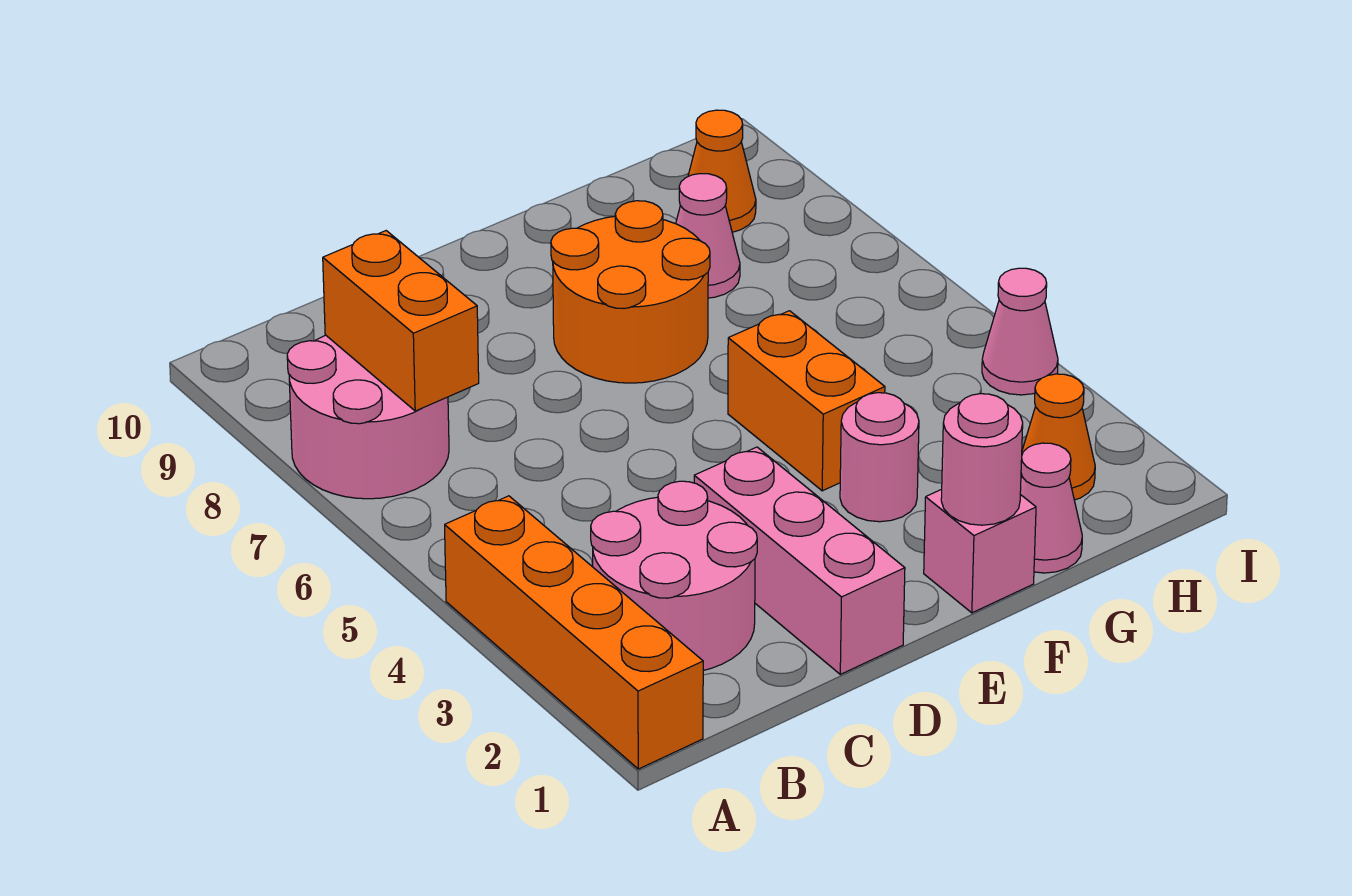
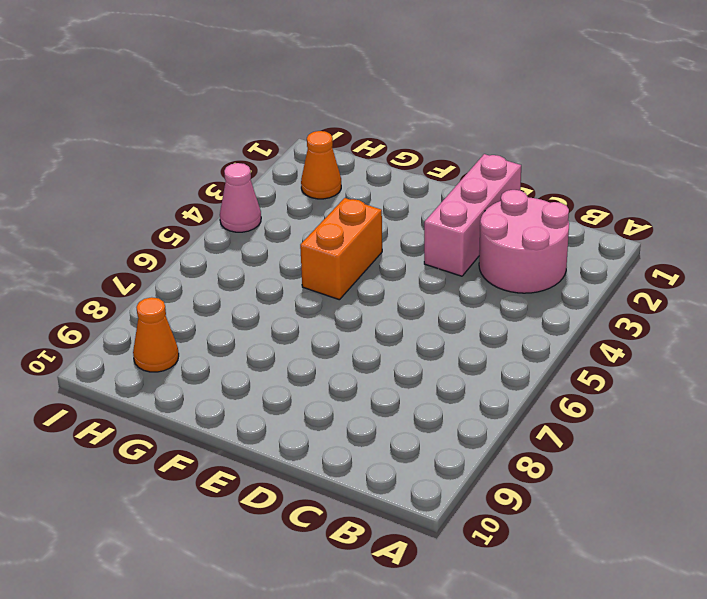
none -> orange brick A1:A4 level 1
none -> pink round brick A7:B8 level 1
none -> orange round brick E7:F8 level 1

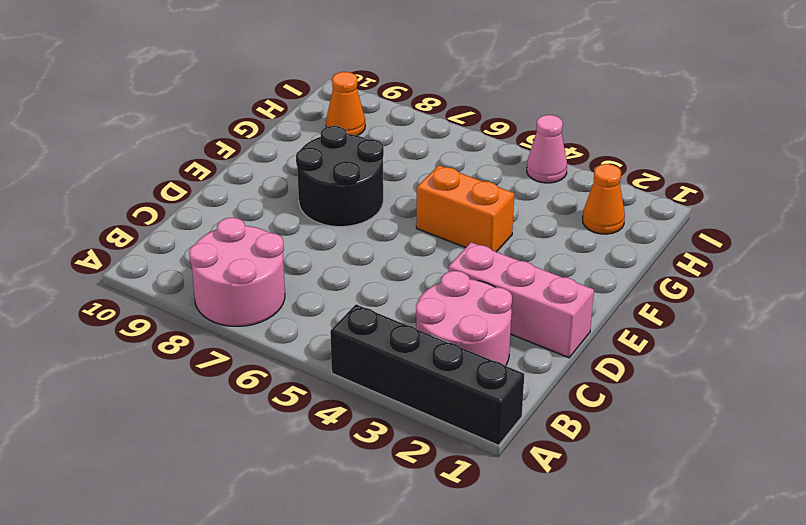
black brick A1:A4 level 1 -> orange brick A1:A4 level 1
black round brick E7:F8 level 1 -> orange round brick E7:F8 level 1
none -> pink brick F1 level 1
none -> pink round brick F3 level 1
none -> pink cone G1 level 1

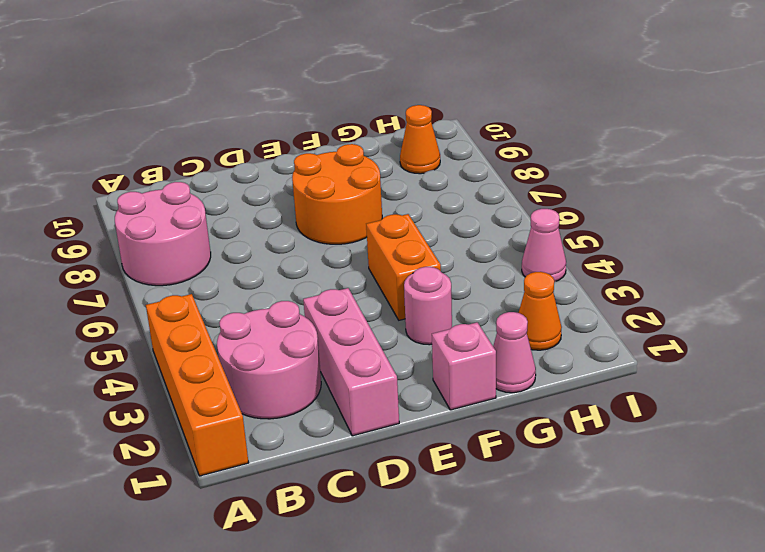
none -> pink cone G8 level 1
none -> orange brick B7:B8 level 2
none -> pink round brick F1 level 2

